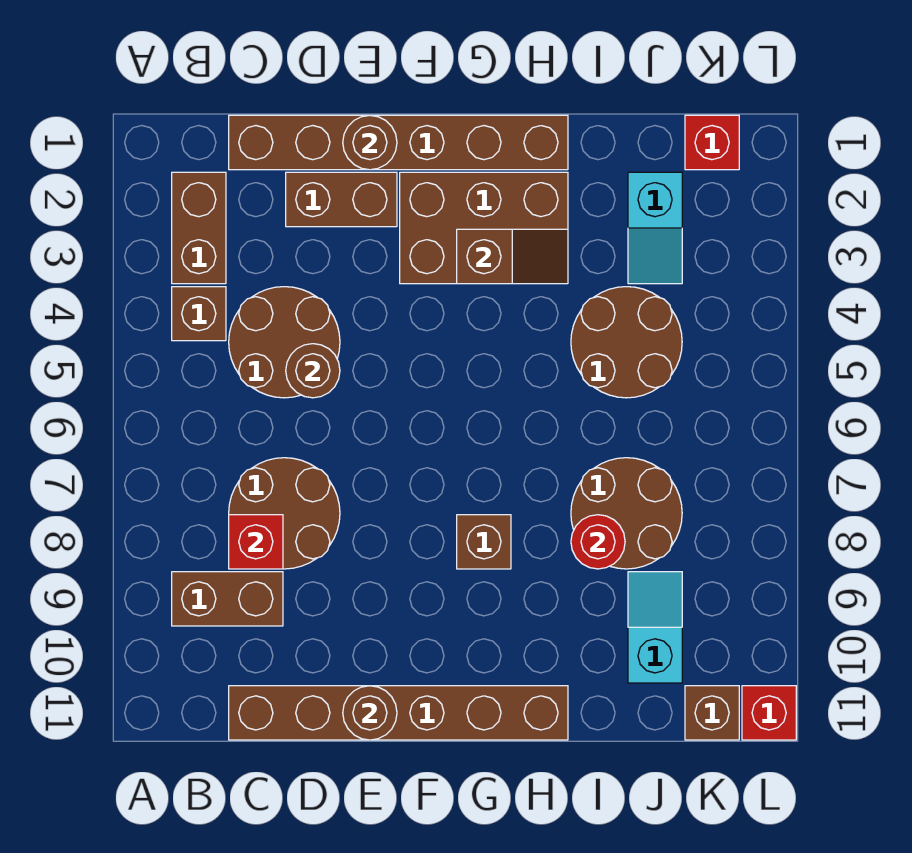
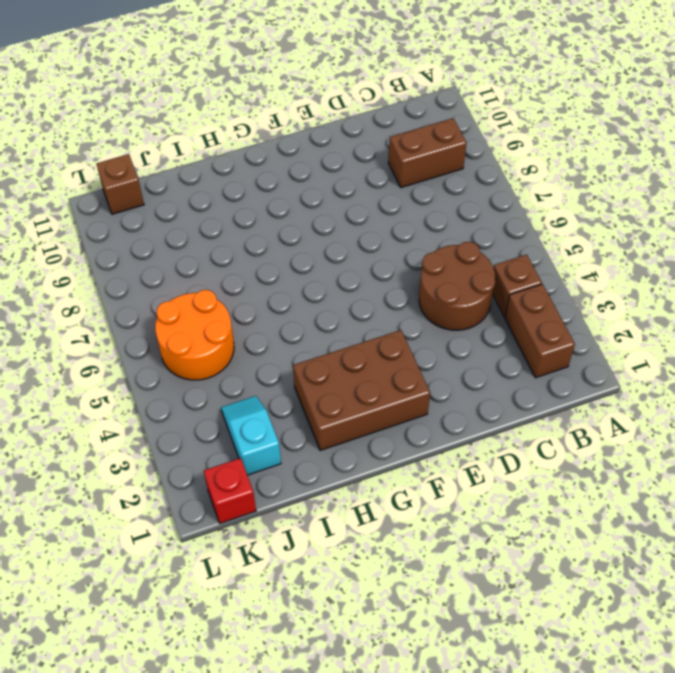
orange round brick J5:K6 level 1 -> brown round brick I4:J5 level 1
none -> brown brick C1:H1 level 1
none -> brown round brick C7:D8 level 1
none -> brown brick C11:H11 level 1

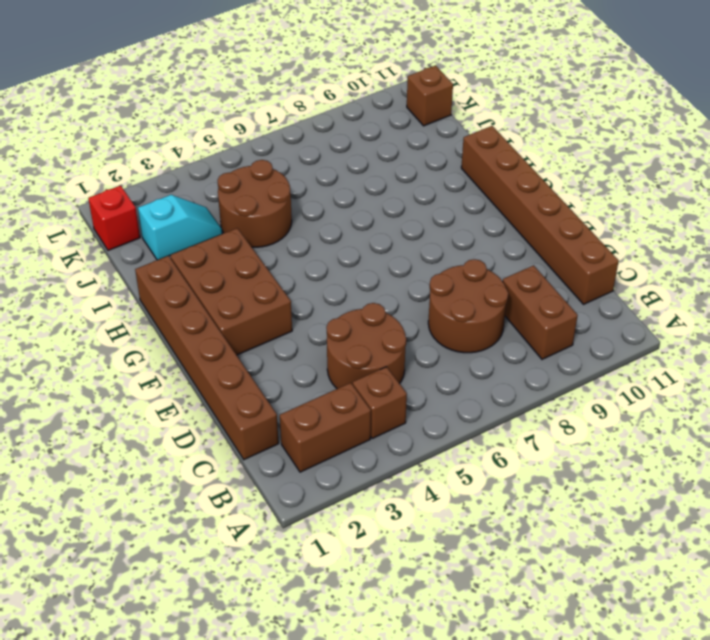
none -> brown brick D2:E2 level 1
none -> brown brick G8 level 1
none -> brown round brick I7:J8 level 1

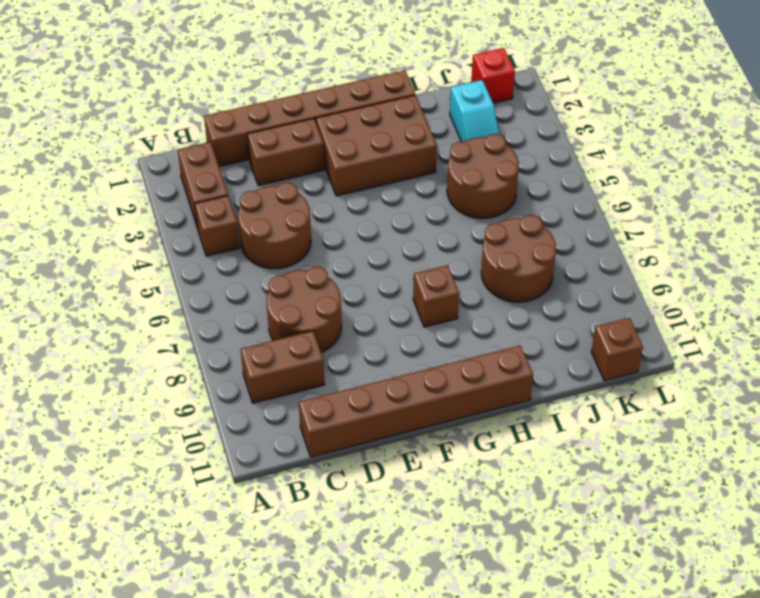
none -> cyan slope J9:J10 level 1 top 10
none -> red brick L11 level 1
none -> red brick C8 level 2

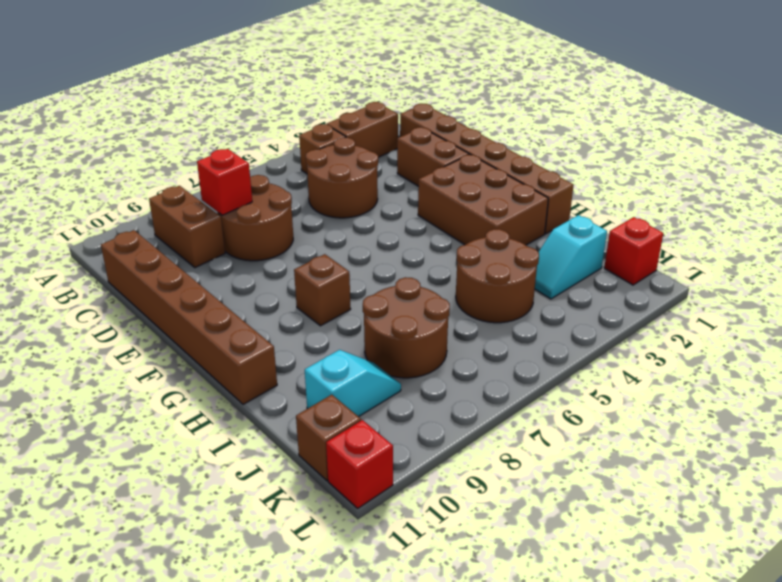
none -> brown round brick D5 level 2
none -> brown round brick E1 level 2
none -> brown round brick E11 level 2

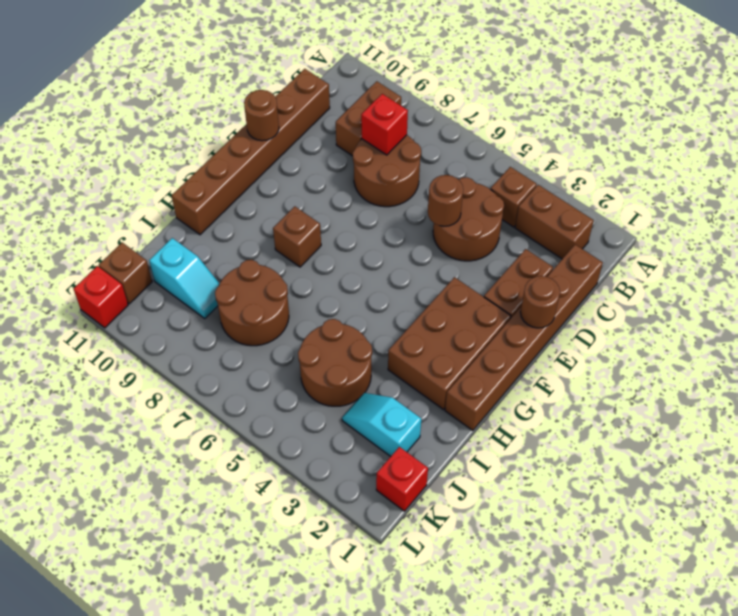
none -> brown slope G3:H3 level 2 top G
none -> red round brick I8 level 2

